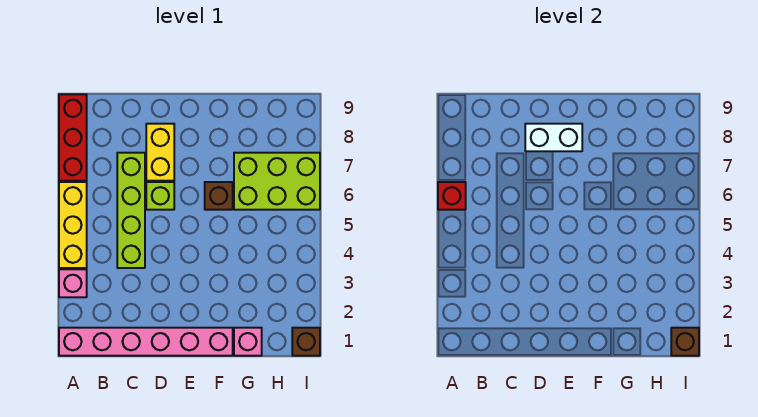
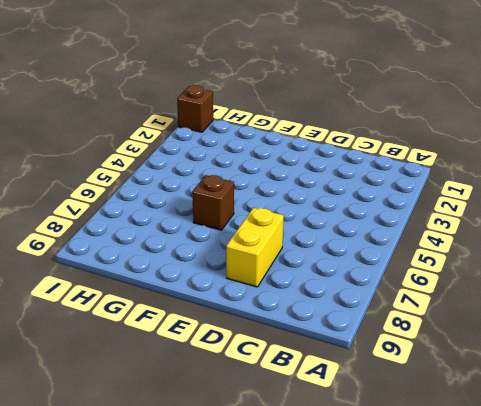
none -> pink brick A1:F1 level 1
none -> pink brick A3 level 1
none -> yellow brick A4:A6 level 1

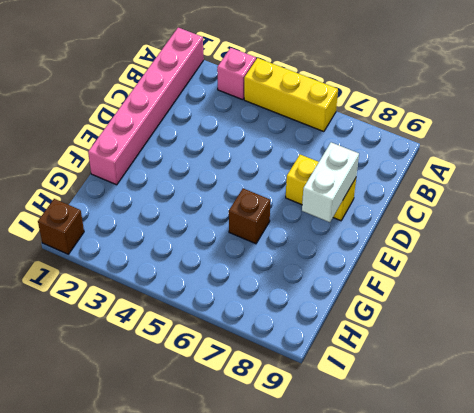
none -> red brick A7:A9 level 1
none -> lime brick C4:C7 level 1
none -> lime brick D6 level 1

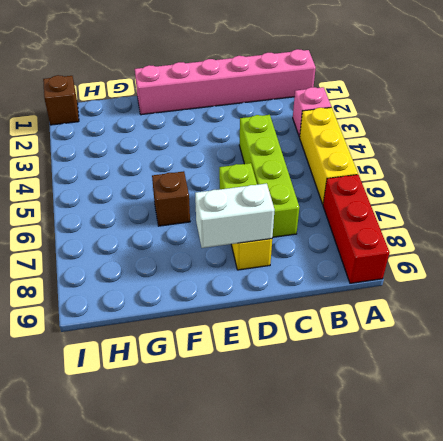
none -> pink brick G1 level 1
none -> lime brick G6:I7 level 1
none -> red brick A6 level 2

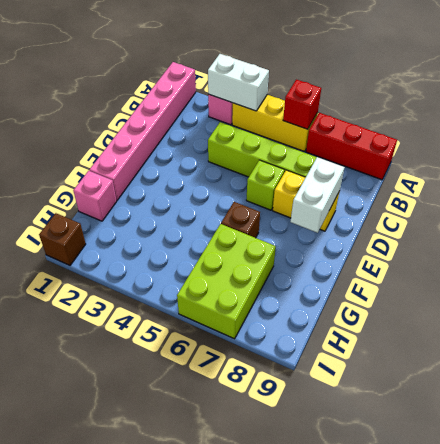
white brick A3:A4 level 2 -> none
none -> brown brick I1 level 2

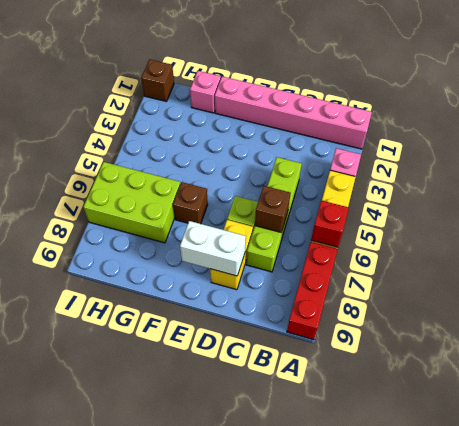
brown brick C6 level 2 -> brown brick I1 level 2

